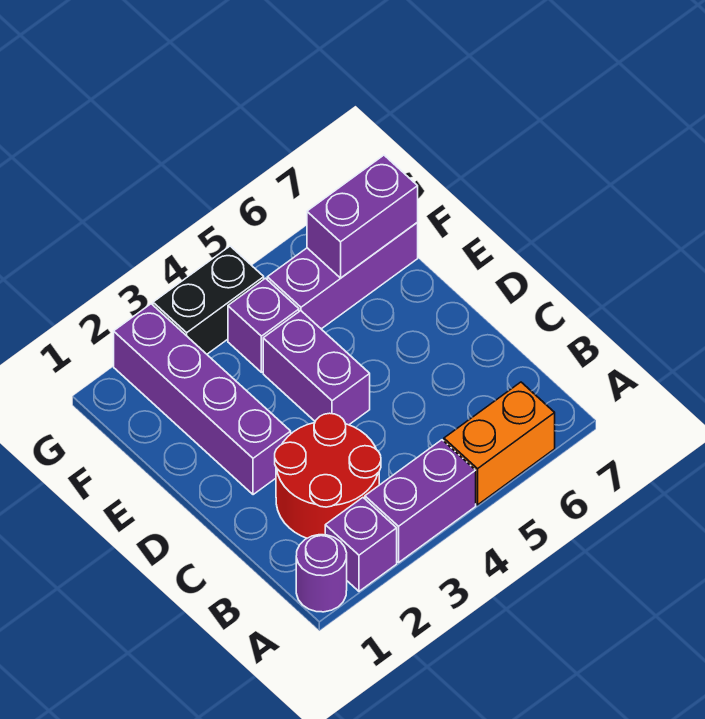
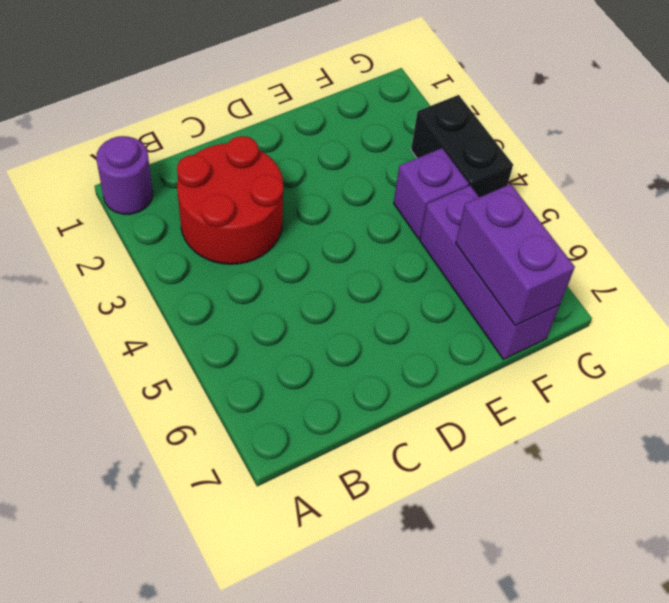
none -> purple brick A2 level 1
none -> purple brick A3:A4 level 1

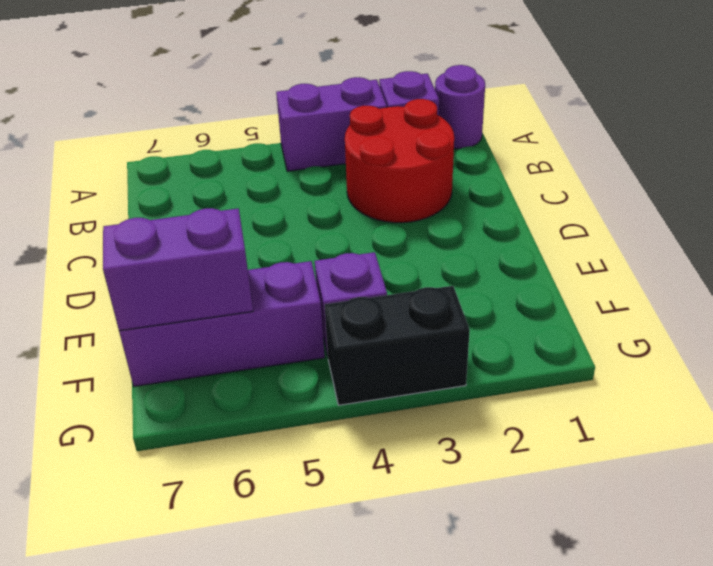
none -> orange brick A5:A6 level 1
none -> purple brick D2:G2 level 1

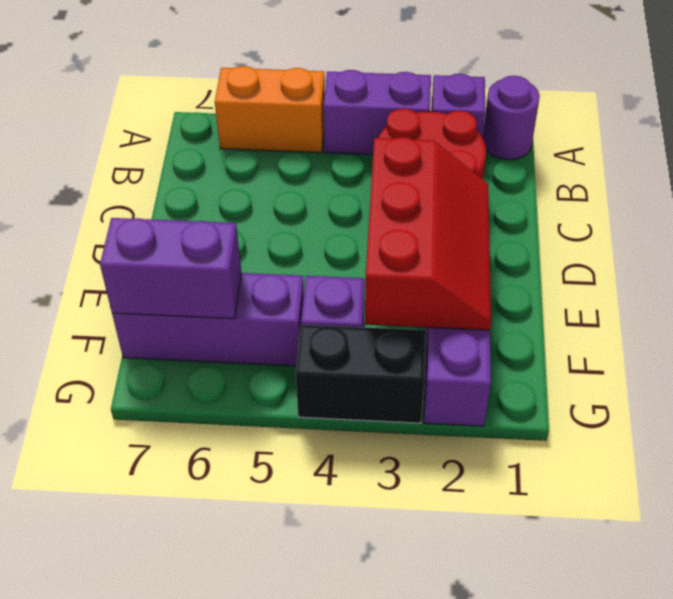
red slope D2:F3 level 2 top 3 -> none
none -> purple brick D4:E4 level 1

